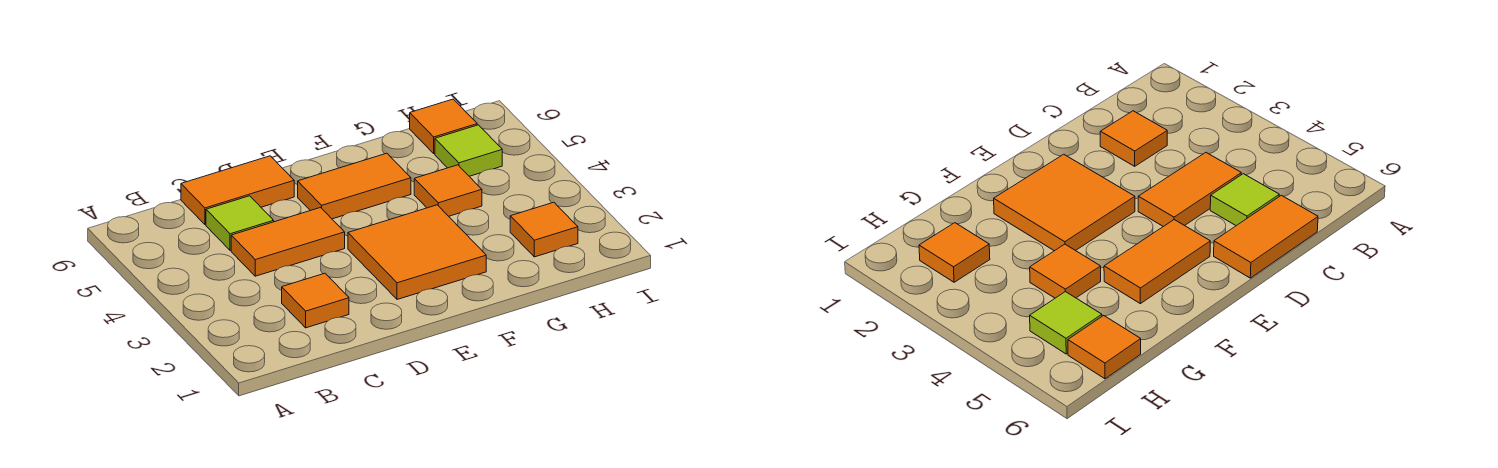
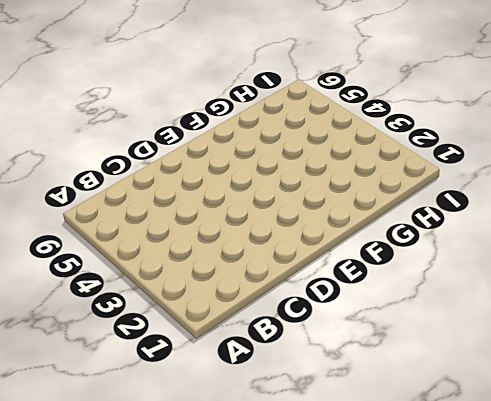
none -> orange tile C2 level 1
none -> orange tile C4:D4 level 1

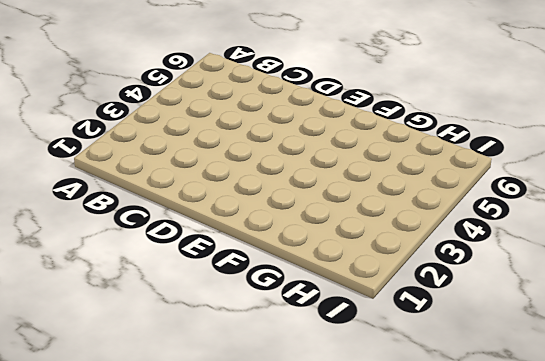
none -> orange tile C2 level 1
none -> orange tile C4:D4 level 1

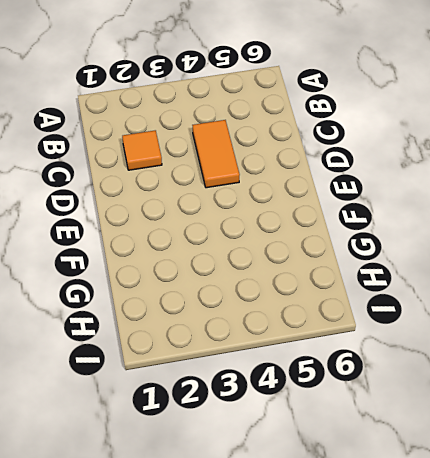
none -> lime tile C5 level 1
none -> orange tile C6:D6 level 1

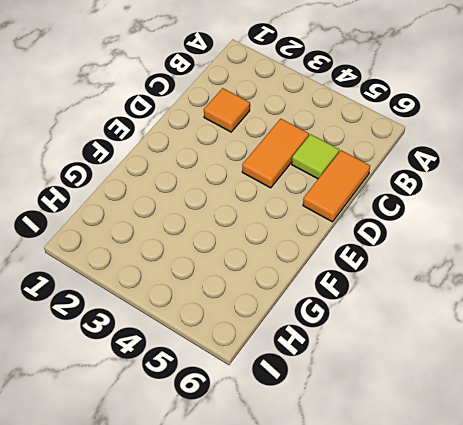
none -> orange tile E2:F3 level 1
none -> orange tile E5:F5 level 1

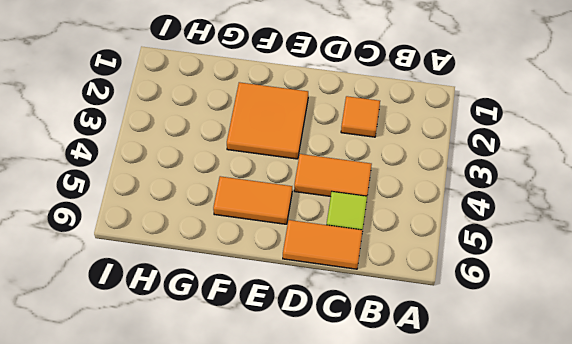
none -> orange tile G4 level 1
none -> orange tile H2 level 1

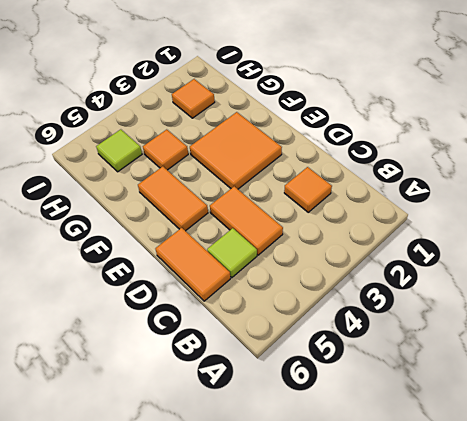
none -> orange tile H6 level 1

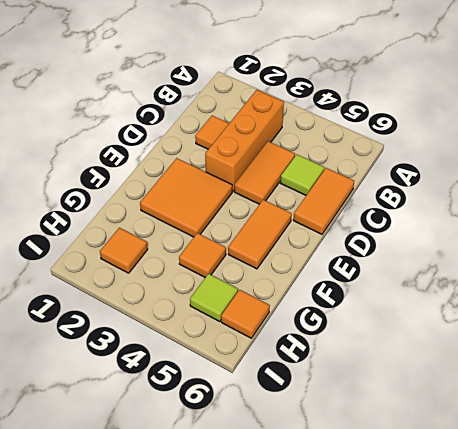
orange brick B3:D3 level 1 -> none

